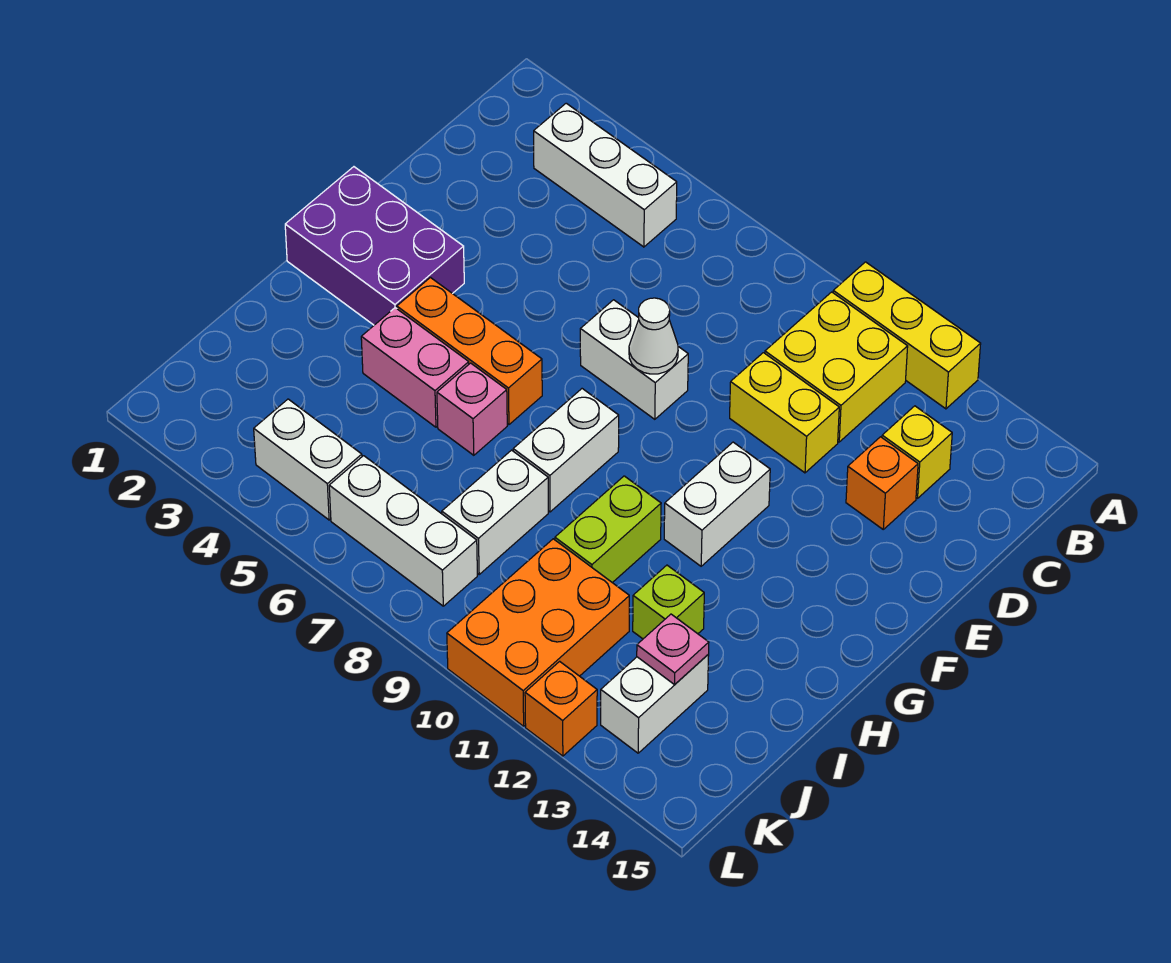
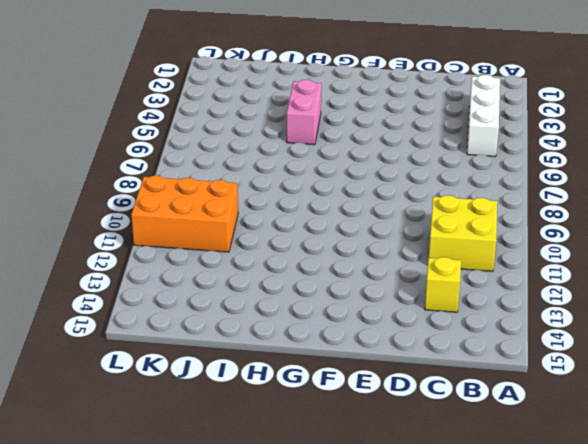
none -> yellow brick A10:A12 level 1
none -> yellow brick D10:D11 level 1
none -> orange brick D13 level 1

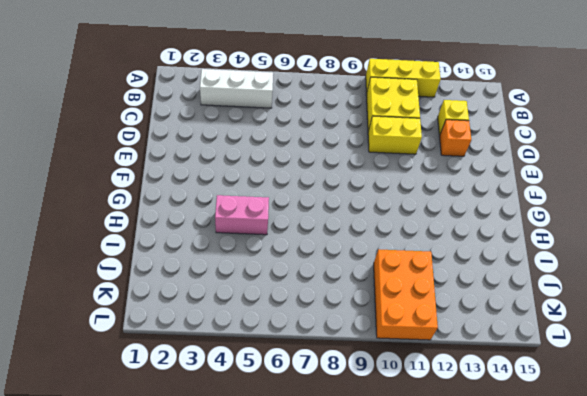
none -> white brick E7:E8 level 1
none -> purple brick F1:G3 level 1
none -> white brick F11:G11 level 1

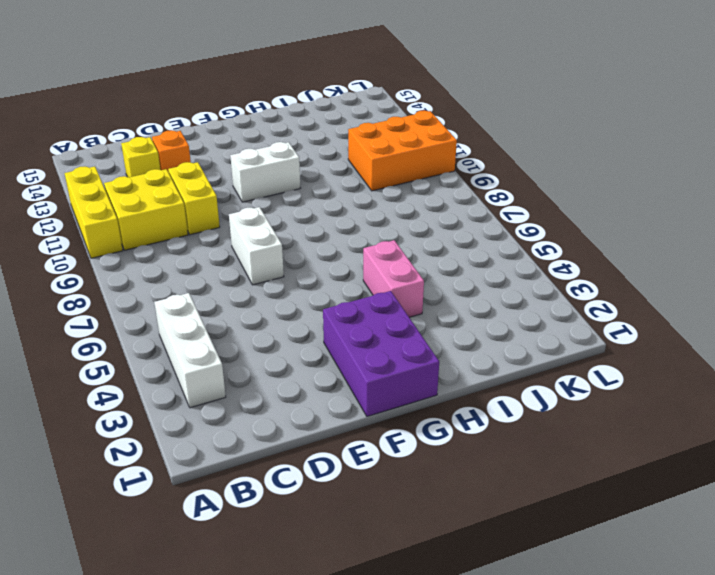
none -> orange brick G4:G6 level 1
none -> white brick G8:H8 level 1
none -> pink brick H6 level 1

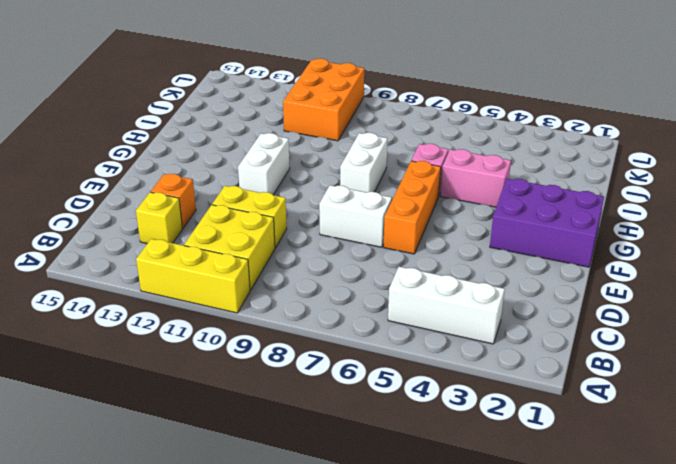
orange brick E6:G6 level 1 -> orange brick G4:G6 level 1
none -> lime brick H10:I10 level 1
none -> white brick I8:J8 level 1
none -> lime brick I12 level 1

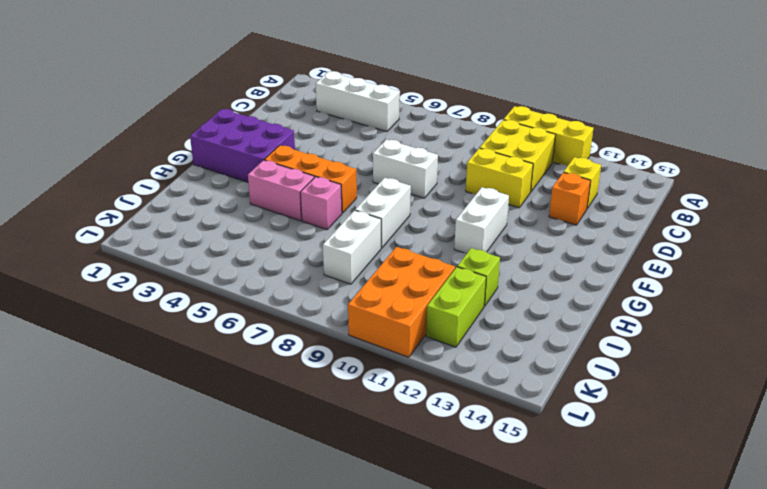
lime brick J12:K12 level 1 -> lime brick H10:I10 level 1
none -> white brick J13:K13 level 1
none -> white brick K4:K5 level 1
none -> white brick K6:K8 level 1

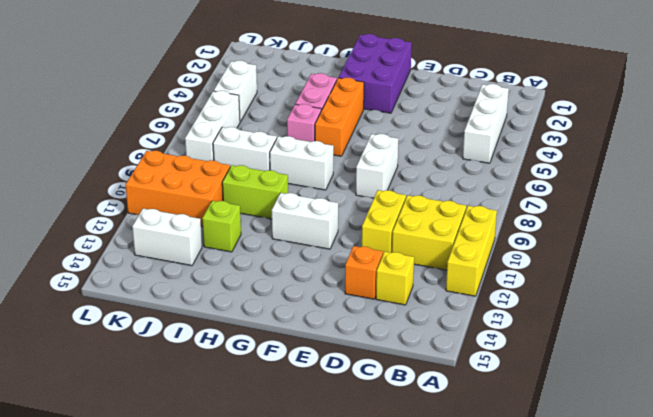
none -> orange brick L12 level 1
none -> white cone E8 level 2
none -> pink plate J13 level 2

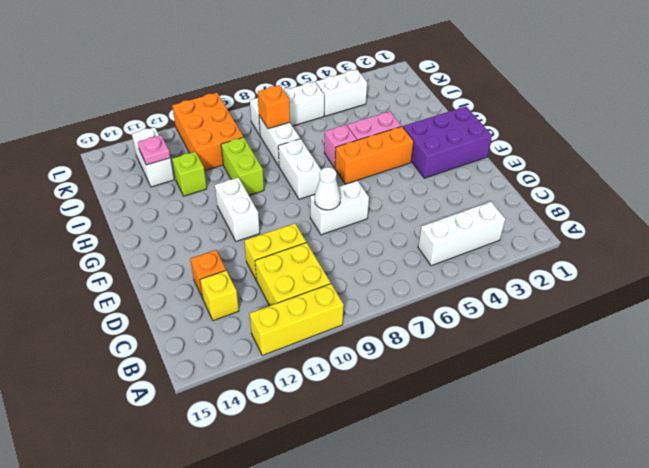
orange brick J8 level 2 -> orange brick L12 level 1

